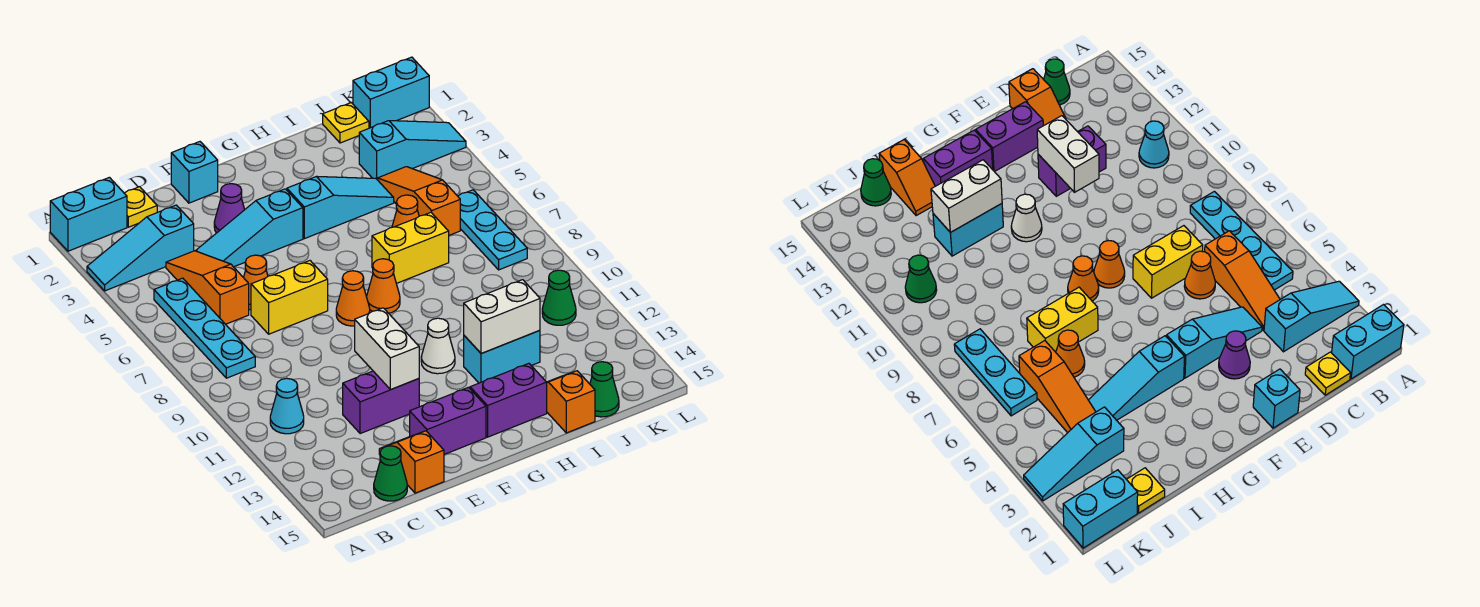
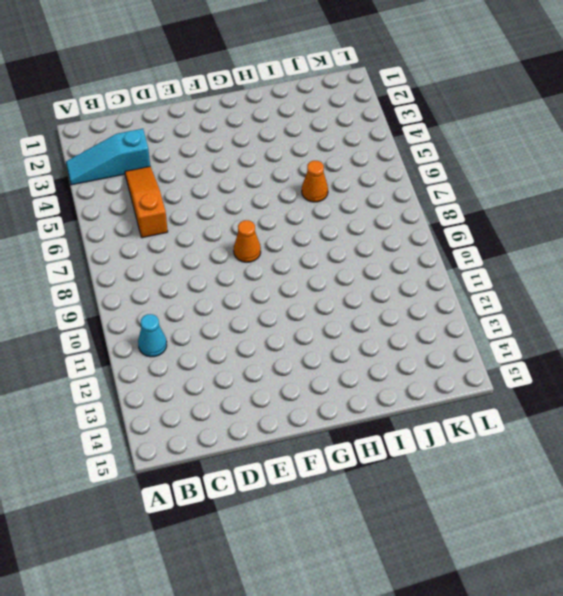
none -> cyan brick A1:B1 level 1
none -> cyan plate B5:B8 level 1
none -> yellow plate C1 level 1
none -> green cone C15 level 1

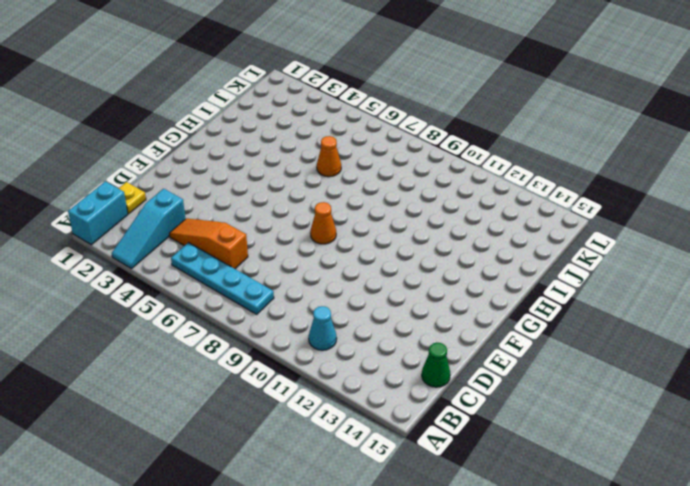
none -> cyan slope D4:F4 level 1 top F
none -> orange cone D6 level 1
none -> yellow brick D7:E7 level 1
none -> purple brick D12:E12 level 1

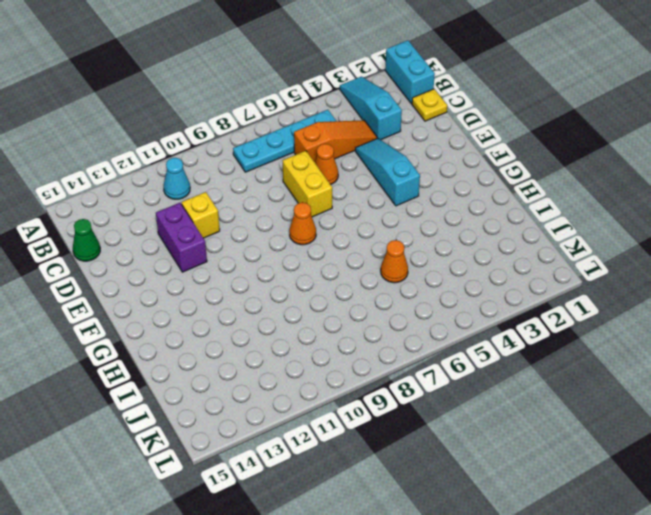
yellow brick D11 level 1 -> none
none -> orange slope D14:D15 level 1 top 15
none -> cyan brick E1 level 1
none -> purple cone E3 level 1
none -> purple brick E14:F14 level 1

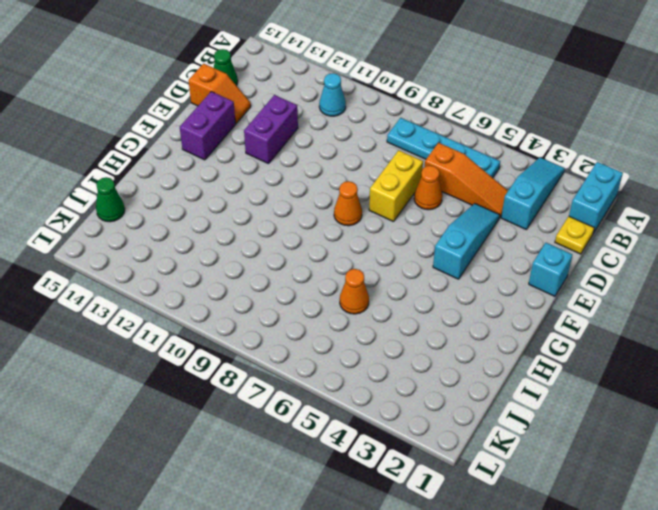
none -> purple cone E3 level 1
none -> cyan slope G4:I4 level 1 top G
none -> orange cone G8 level 1
none -> white cone G11 level 1

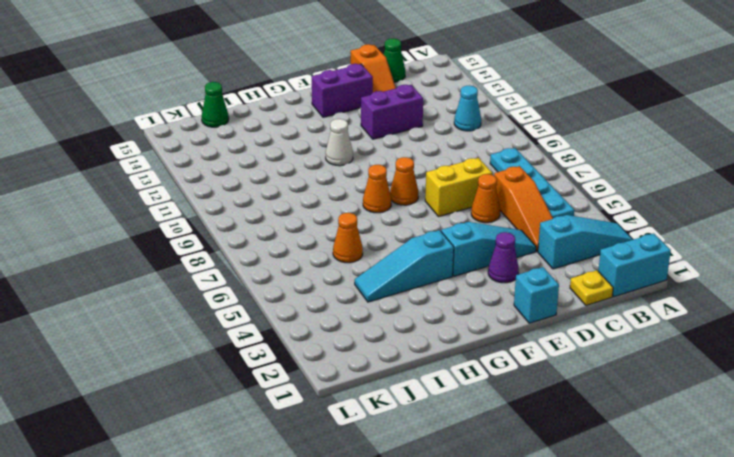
none -> purple brick G14:H14 level 1
none -> yellow brick H7:I7 level 1
none -> cyan brick H12:I12 level 1
none -> orange slope I14:I15 level 1 top 15

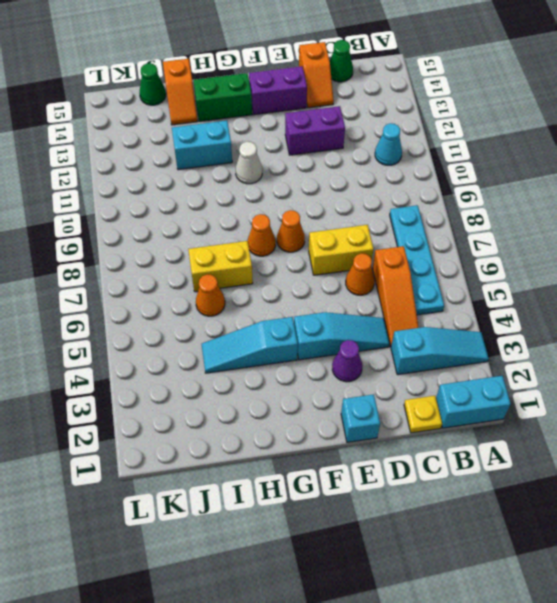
green brick G14:H14 level 1 -> purple brick G14:H14 level 1
none -> yellow plate J1 level 1
none -> cyan slope J3:L3 level 1 top J
none -> orange slope J4:J6 level 1 top 6
none -> cyan brick K1:L1 level 1

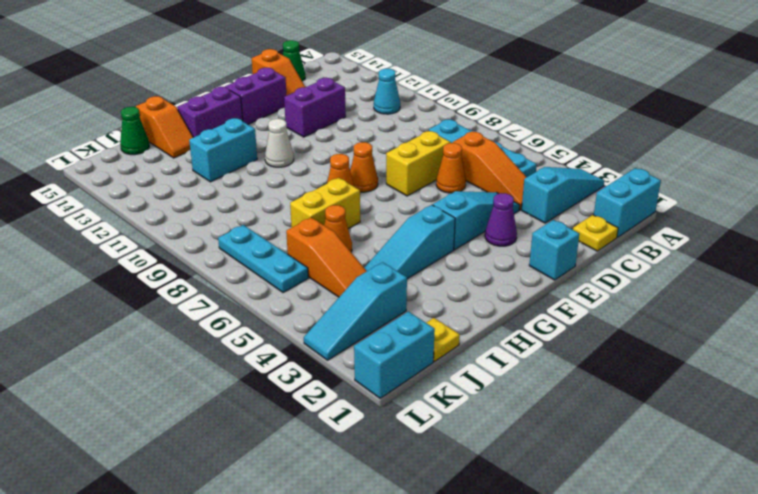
none -> green cone K11 level 1
none -> white brick E11:E12 level 2
none -> white brick H12:I12 level 2

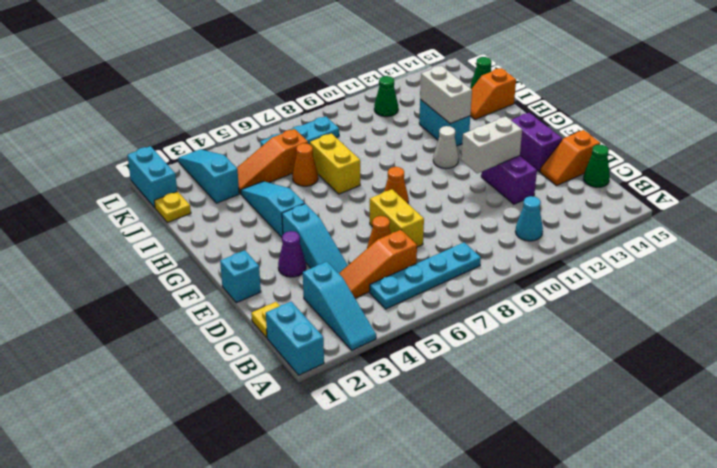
none -> orange cone G8 level 1
none -> purple brick G14:H14 level 1

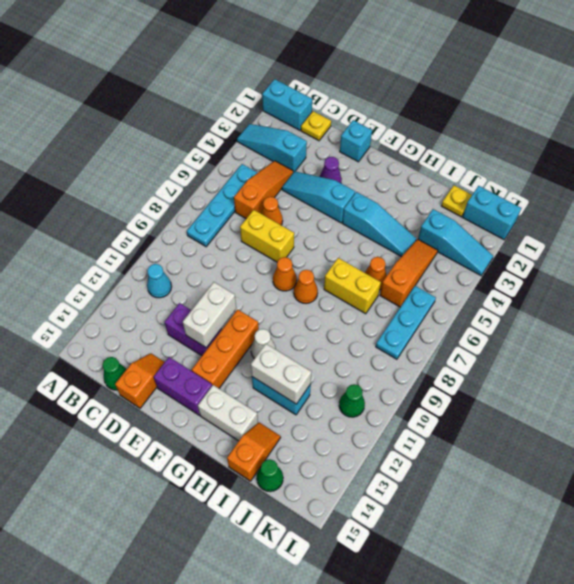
orange brick F11:F13 level 1 -> none
white brick G14:H14 level 1 -> purple brick G14:H14 level 1

